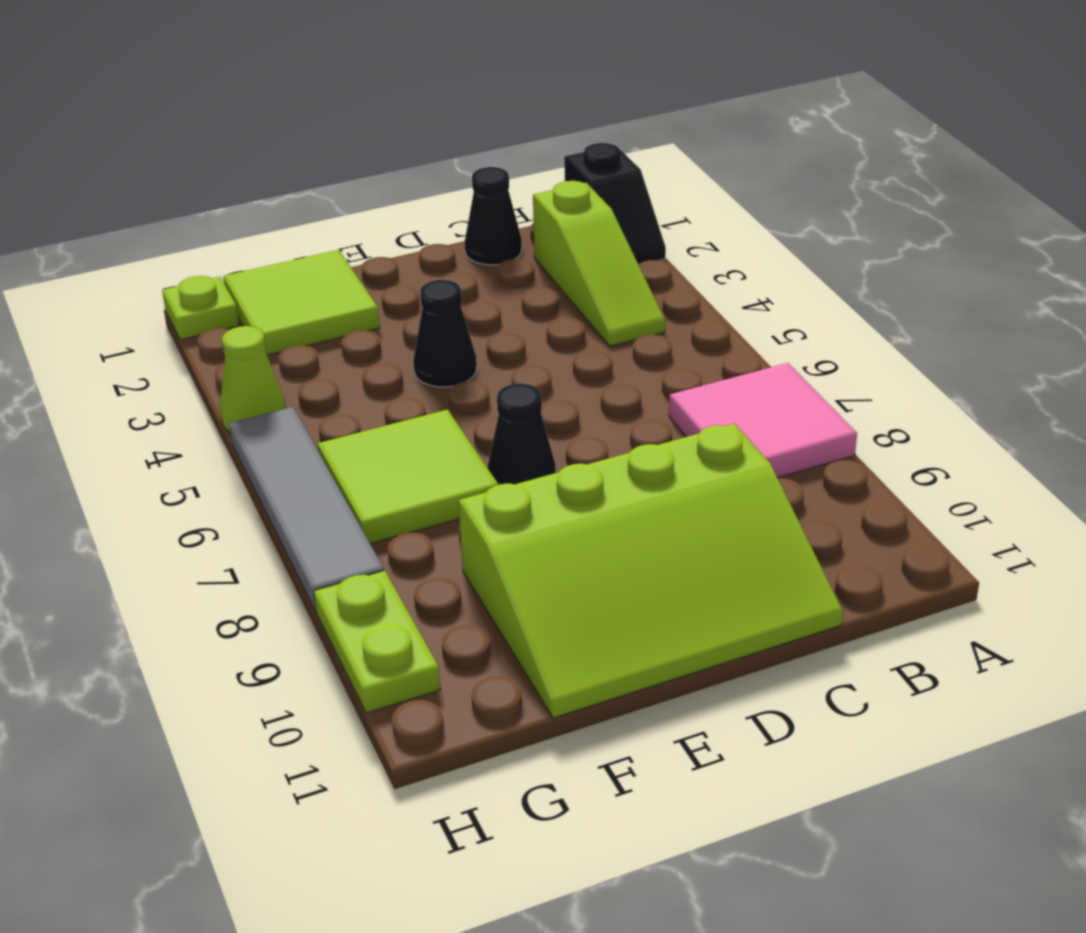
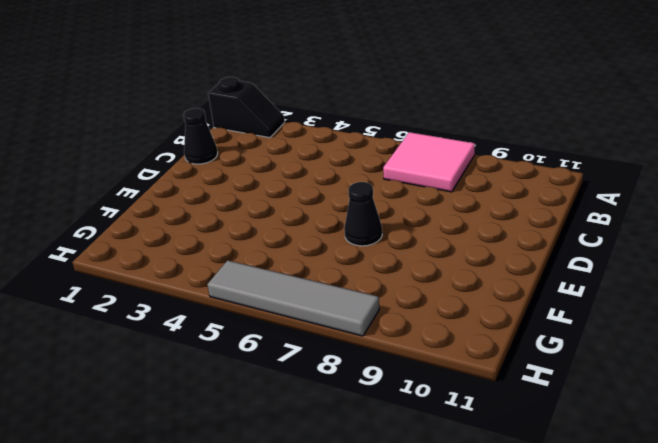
none -> lime slope B2:B4 level 1 top 2
none -> lime slope C9:F11 level 1 top 9
none -> black cone E4 level 1

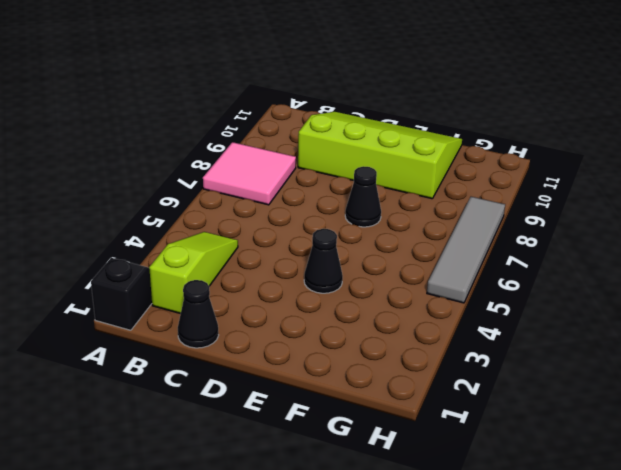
none -> lime tile F1:G2 level 1
none -> lime tile F6:G7 level 1
none -> lime plate H1 level 1

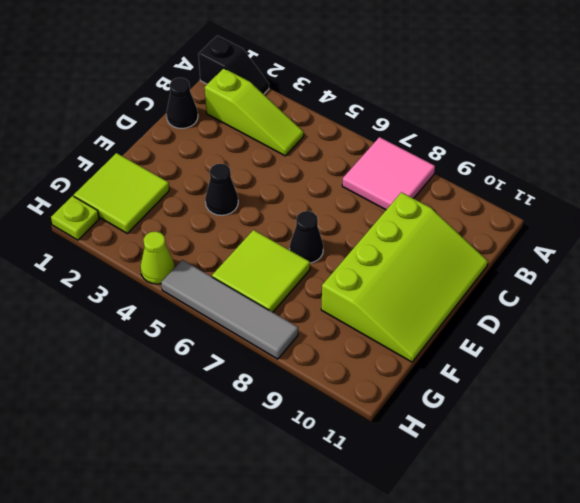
none -> lime plate H9:H10 level 1

